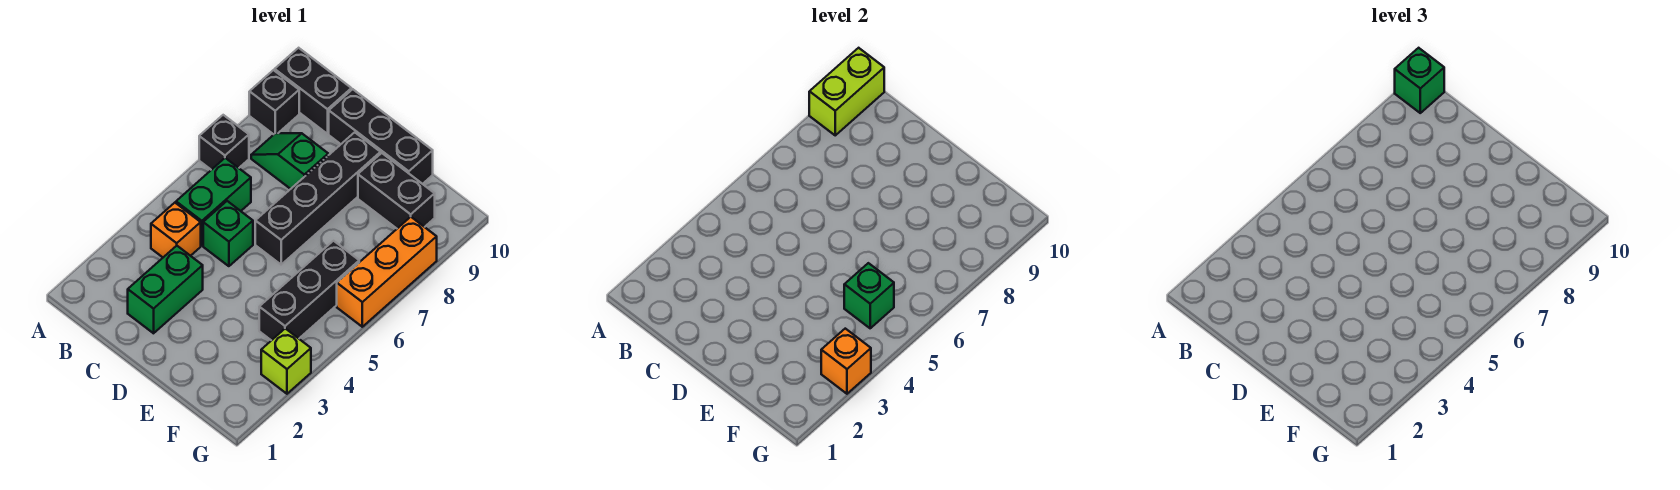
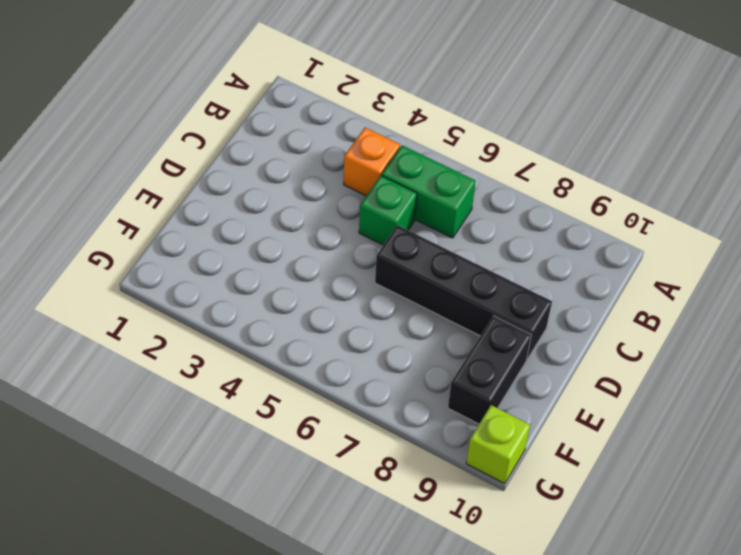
lime brick G10 level 1 -> lime brick G3 level 1
none -> black brick A7 level 1
none -> black brick A9 level 1
none -> black brick A10:B10 level 1

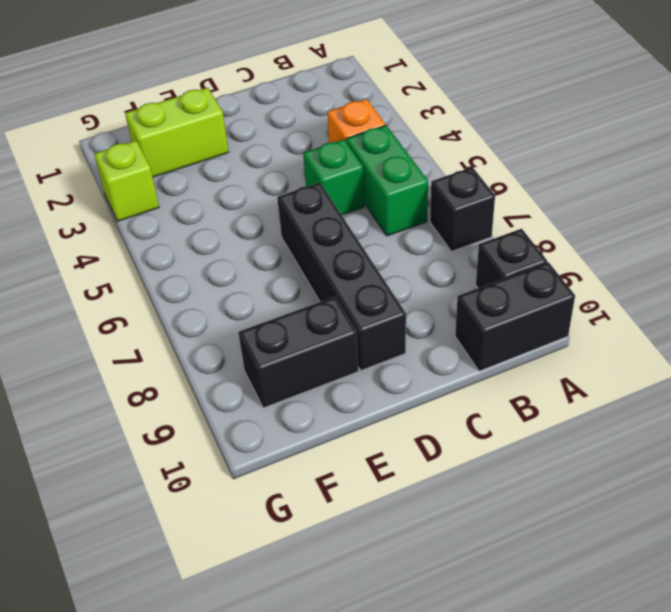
lime brick E2:F2 level 1 -> lime brick A9:A10 level 2
none -> green slope B8:C8 level 1 top C
none -> green brick C2:C3 level 1
none -> black brick C10:E10 level 1

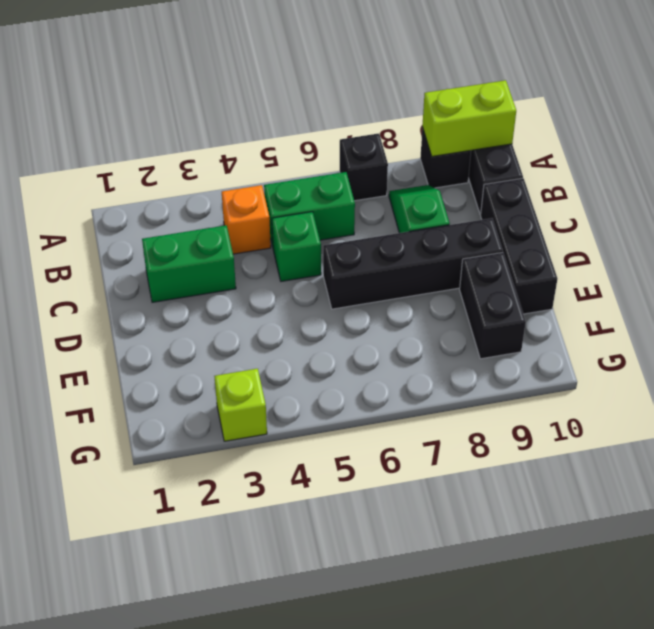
none -> black brick F4:F6 level 1
none -> orange brick G6:G8 level 1
none -> green brick F5 level 2

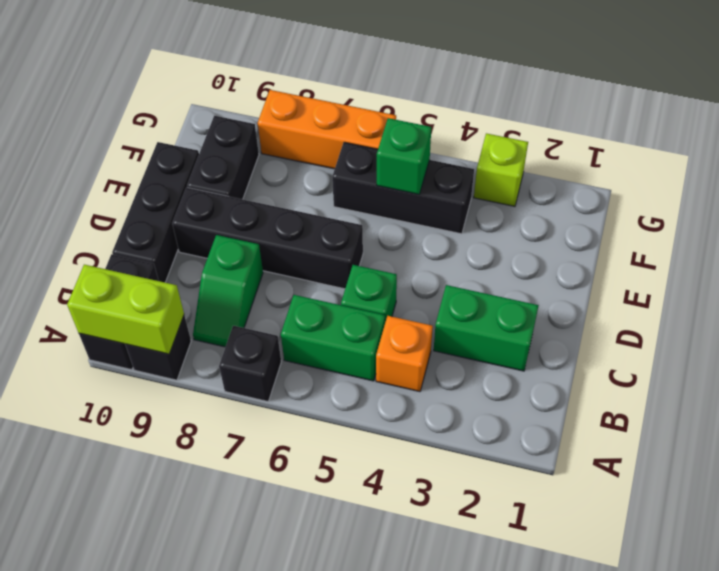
none -> orange brick G3 level 2
none -> green brick A10 level 3

